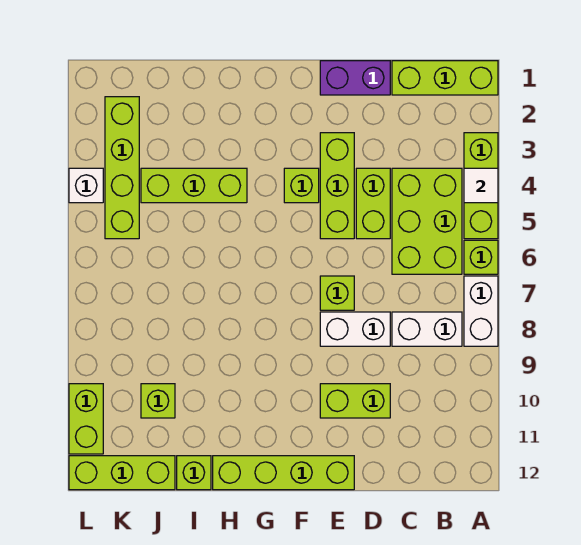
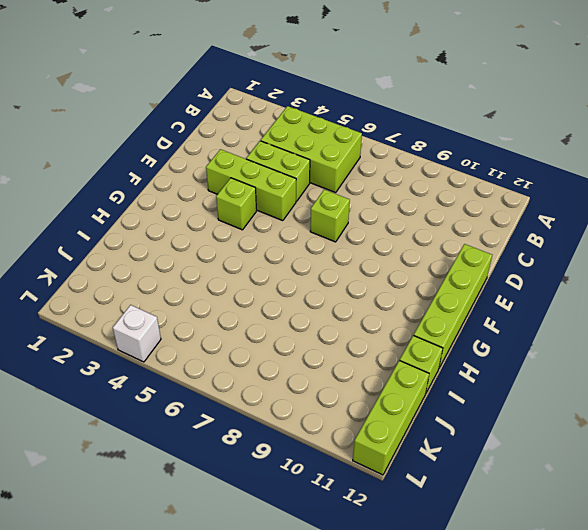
none -> lime brick A1:C1 level 1
none -> lime brick A3:A5 level 1
none -> lime brick A6 level 1

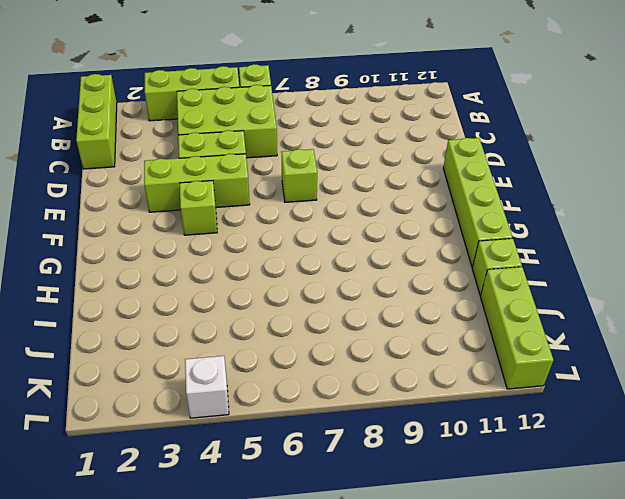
none -> white brick A7:A8 level 1
none -> white brick B8:C8 level 1
none -> purple brick D1:E1 level 1

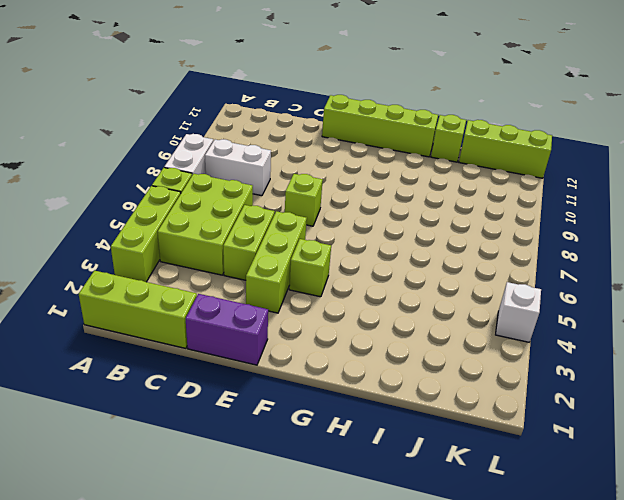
none -> white brick D8:E8 level 1
none -> lime brick D10:E10 level 1
none -> lime brick H4:J4 level 1

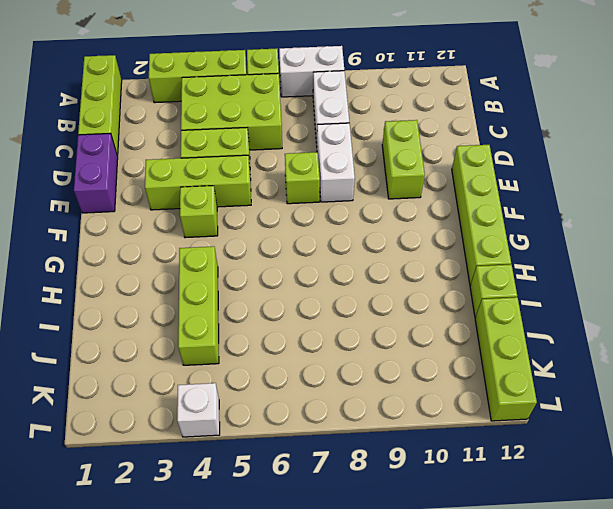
none -> lime brick J10 level 1
none -> lime brick K2:K5 level 1
none -> lime brick L10:L11 level 1

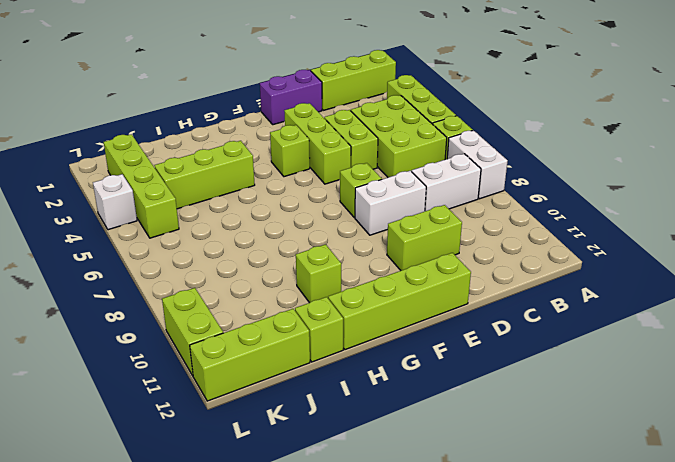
lime brick H10 level 1 -> lime brick J10 level 1
none -> white tile A4 level 2

